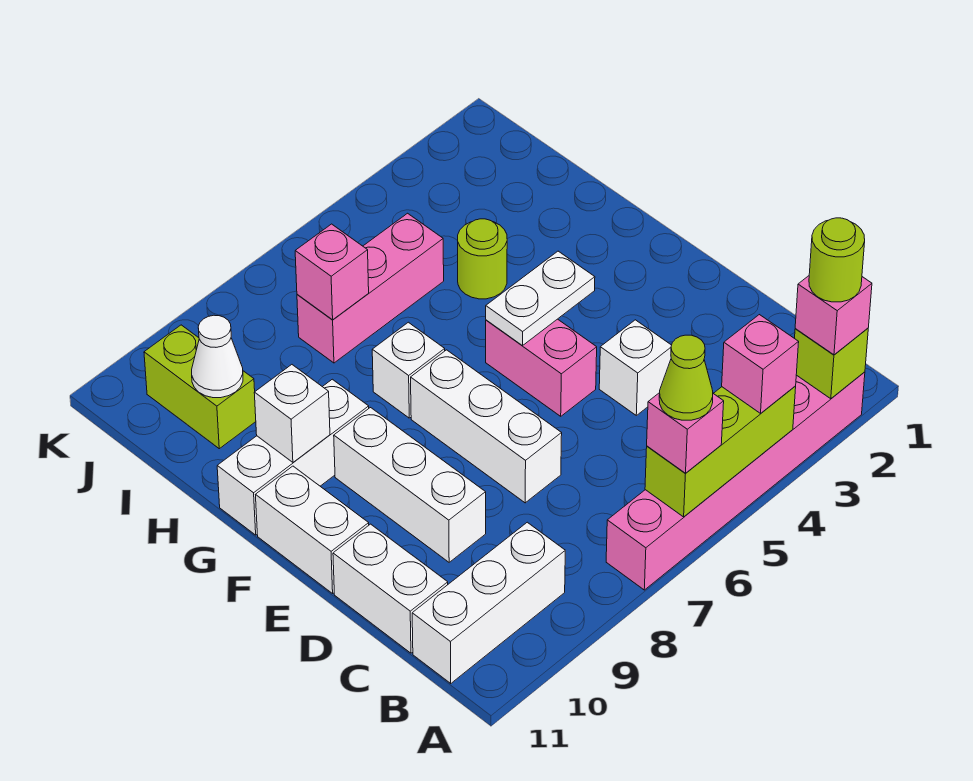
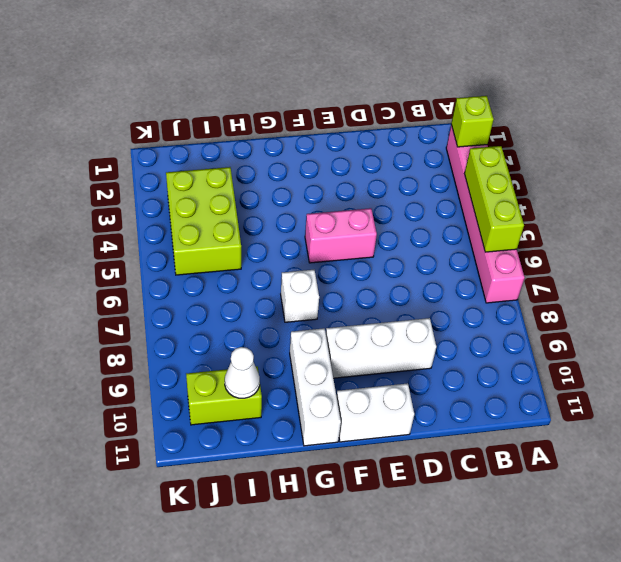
lime brick I3:J5 level 1 -> pink brick I5:I7 level 1
none -> white brick B9:B11 level 1
none -> white brick C11:D11 level 1
none -> white brick D4 level 1

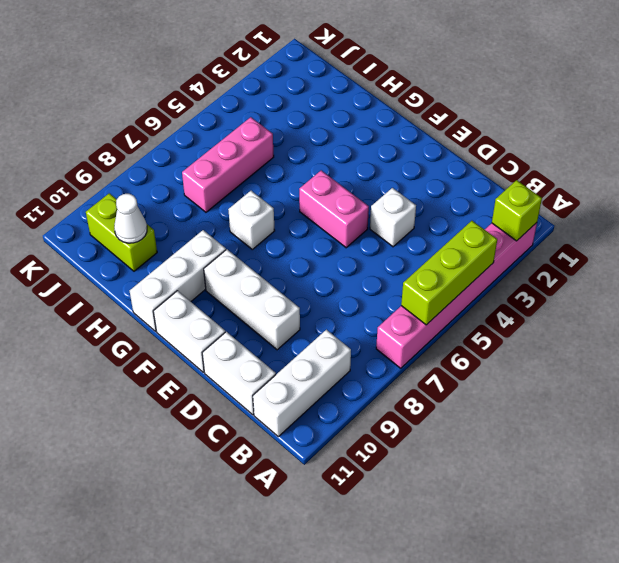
none -> white brick D7:F7 level 1
none -> lime round brick H4 level 1
none -> white plate F4:F5 level 2

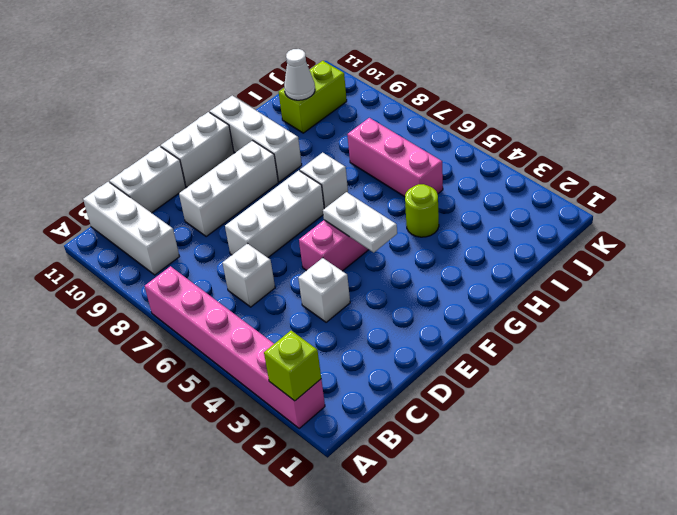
white brick C6 level 1 -> white brick G10 level 2
none -> lime brick A4:A6 level 2
none -> pink brick I7 level 2
none -> pink brick A2 level 3

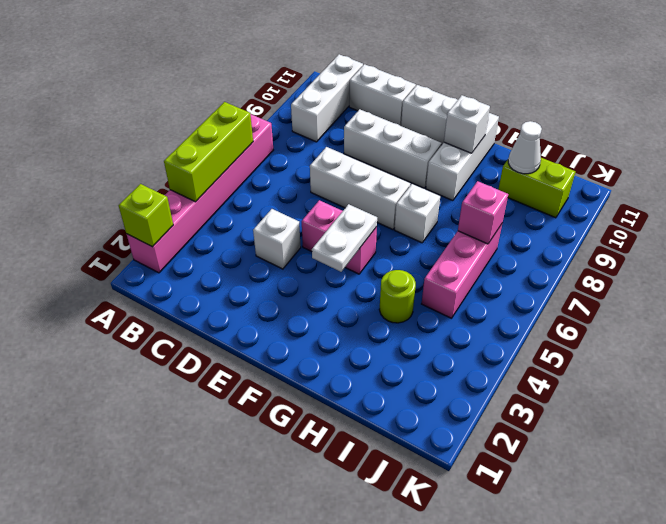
none -> pink brick A2 level 3
none -> pink brick A4 level 3
none -> pink brick A6 level 3

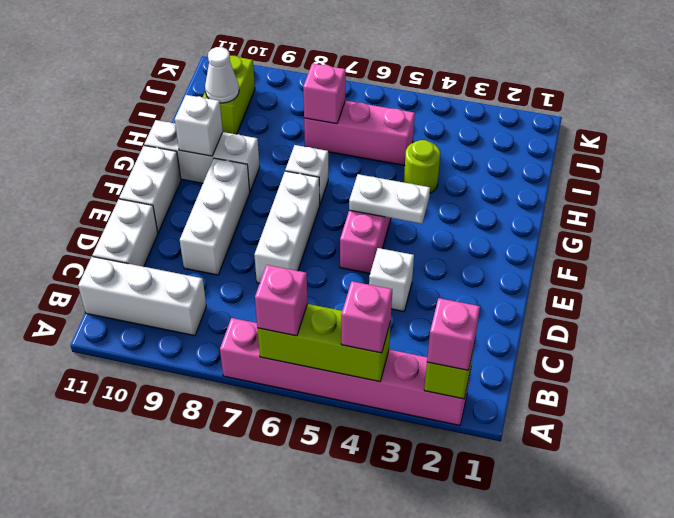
none -> lime round brick A2 level 4
none -> lime cone A6 level 4

